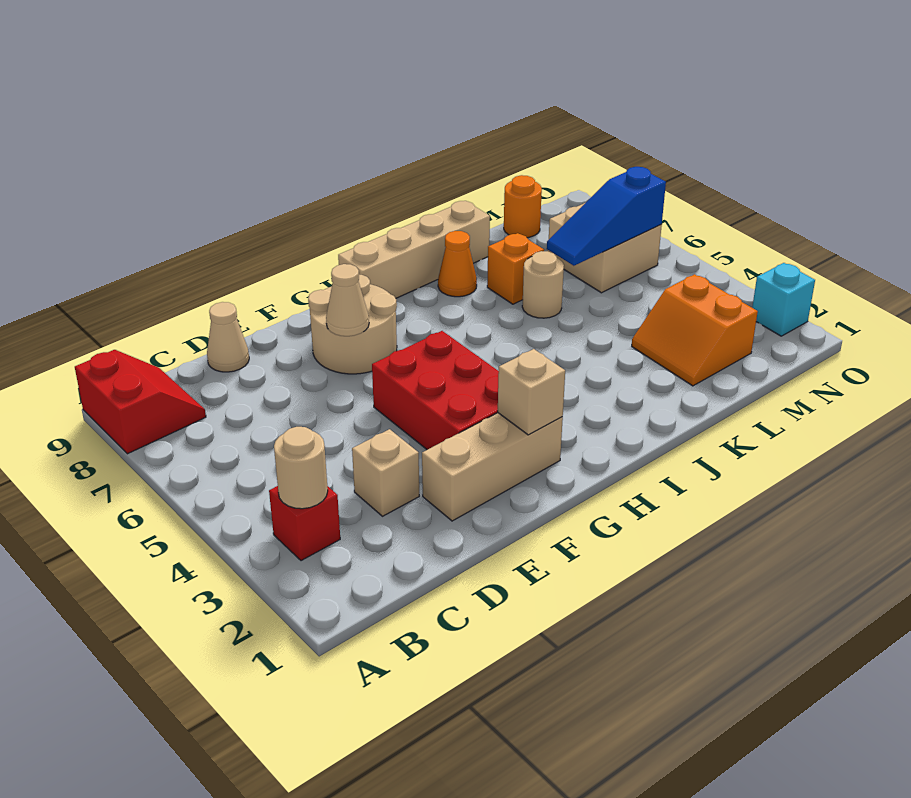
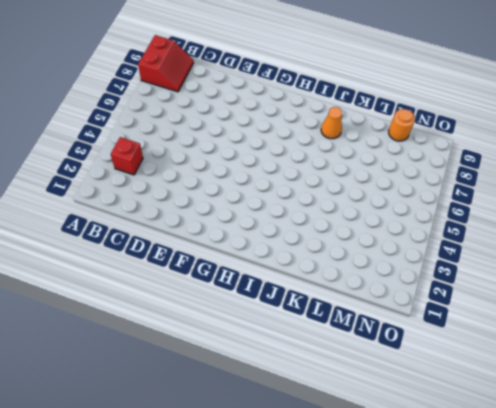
none -> tan brick D3 level 1
none -> tan cone D9 level 1
none -> tan brick E2:G2 level 1

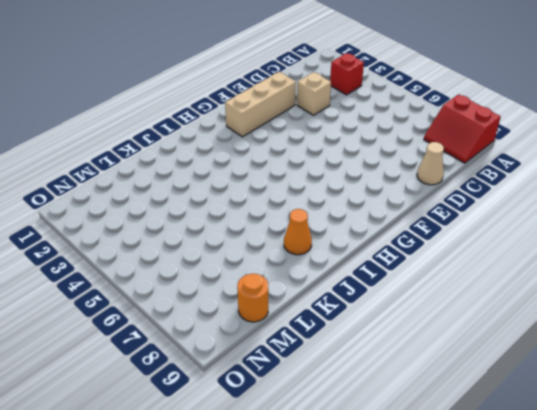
none -> red brick F3:G5 level 1
none -> tan round brick F7:G8 level 1
none -> tan brick H9:K9 level 1

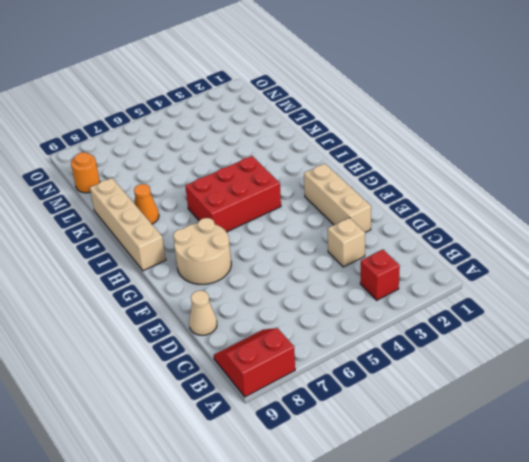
red brick H4:I6 level 1 -> red brick F3:G5 level 1
none -> tan round brick K6 level 1
none -> orange brick K7 level 1
none -> orange slope L2:M3 level 1 top M

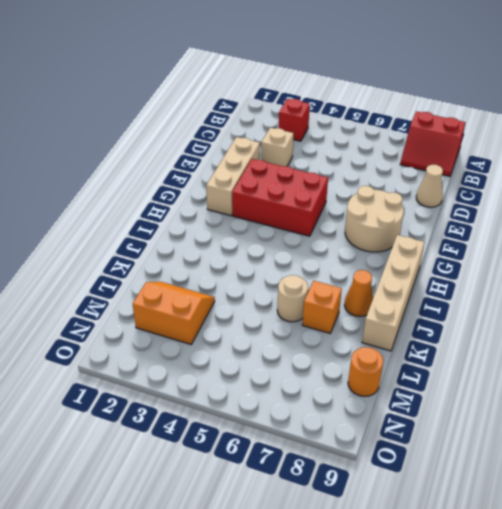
none -> tan brick M6:N7 level 1
none -> cyan brick O2 level 1
none -> tan round brick B3 level 2

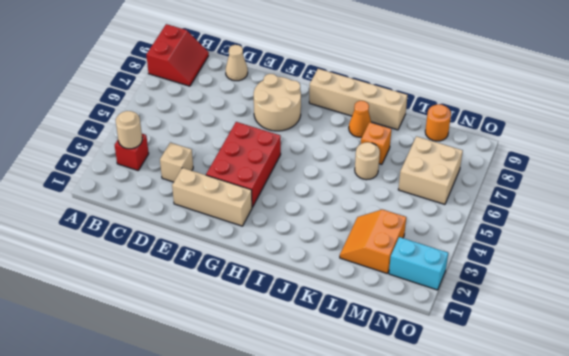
cyan brick N2:O2 level 1 -> cyan brick O2 level 1
none -> tan cone F7 level 2
none -> tan brick G2 level 2
none -> blue slope L6:N6 level 2 top N

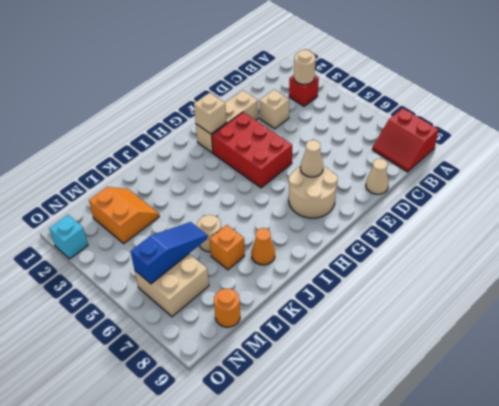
none -> tan brick H9:K9 level 1

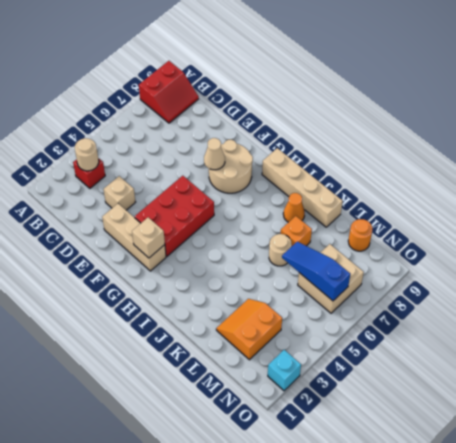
none -> tan cone D9 level 1

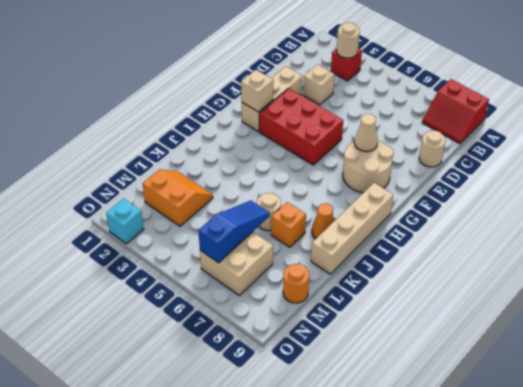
tan round brick D9 level 1 -> tan cone D9 level 1

